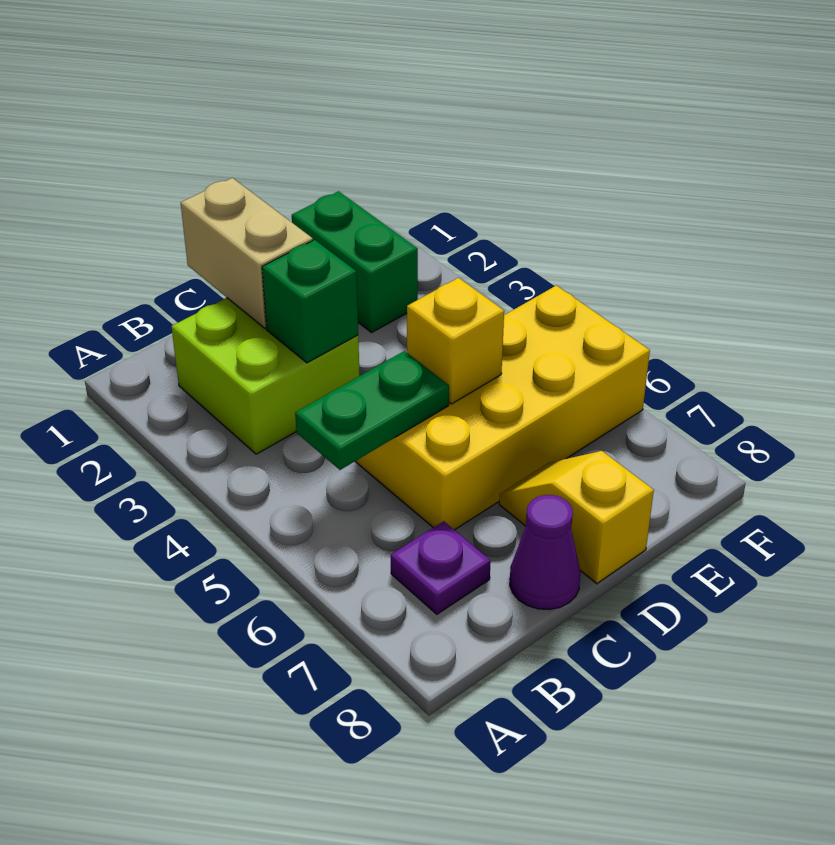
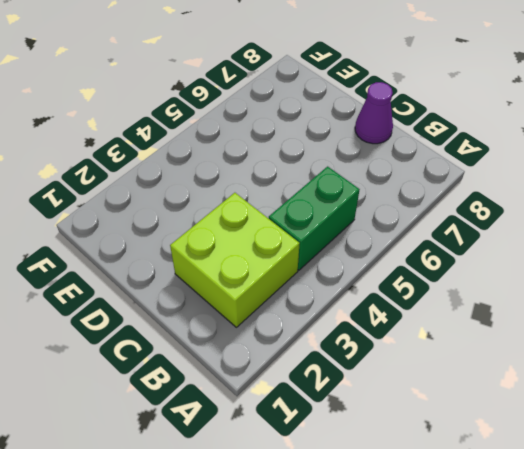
green brick B4:B5 level 1 -> green brick E1:E2 level 1
none -> purple plate B7 level 1
none -> yellow brick C5:F6 level 1

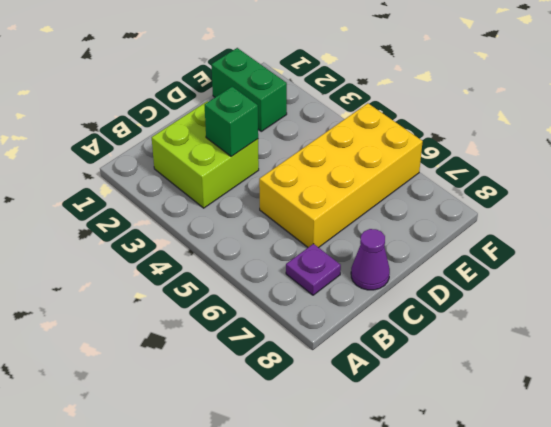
none -> yellow slope D7:D8 level 1 top 8
none -> green plate B5:C5 level 2

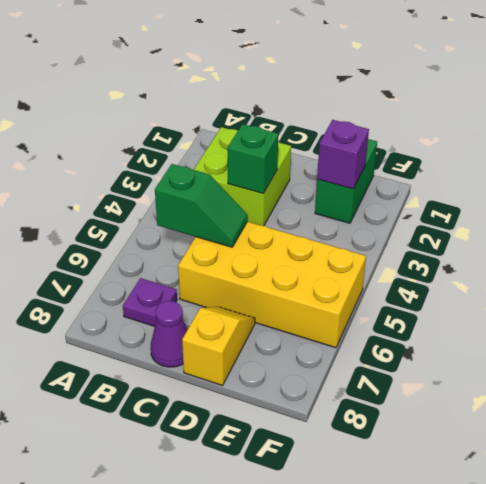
green slope B5:C5 level 2 top B -> green plate B5:C5 level 2
purple brick E2 level 2 -> none
none -> tan brick C1:C2 level 2
none -> yellow brick D5 level 2

